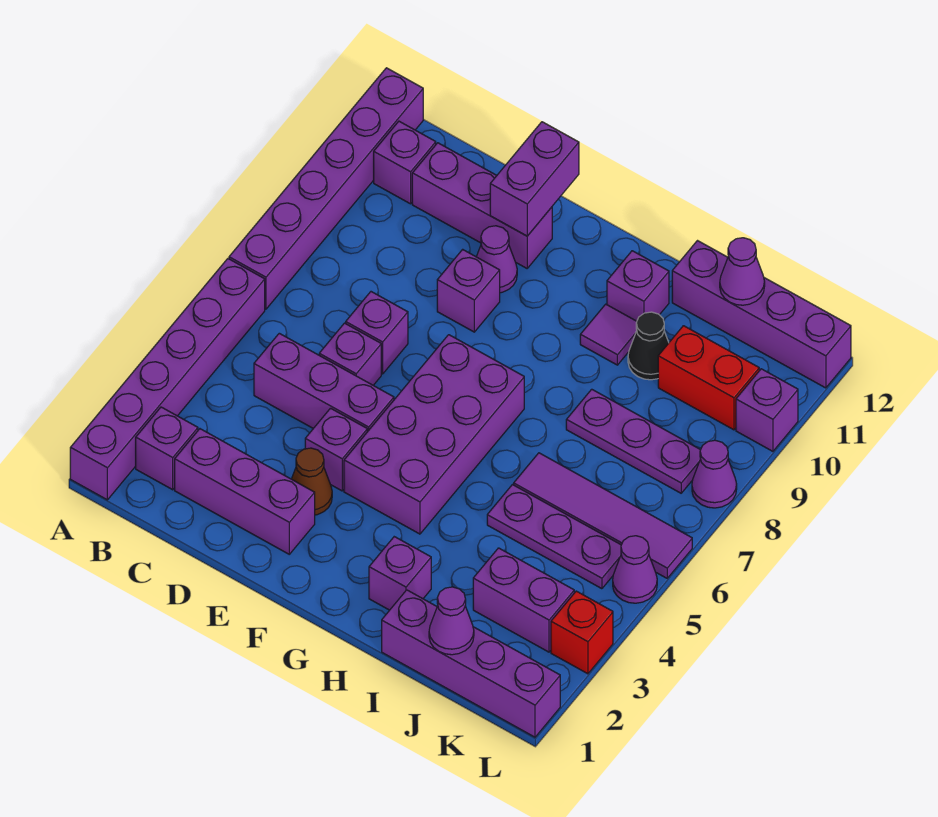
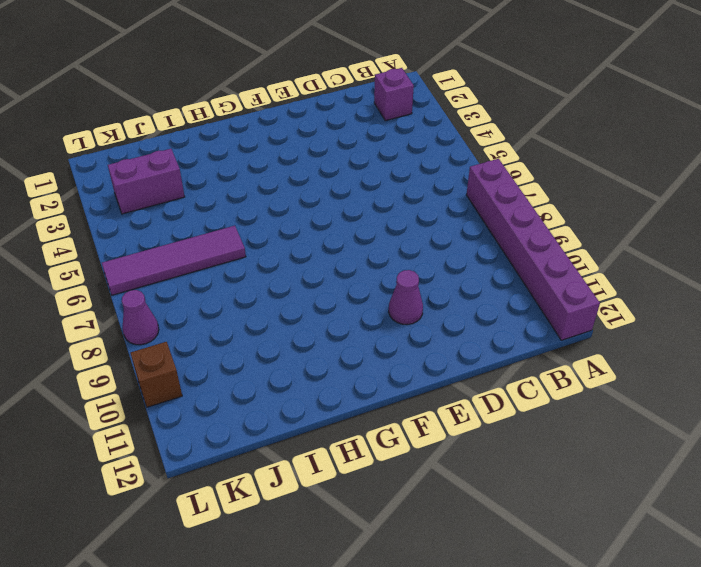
brown brick L10 level 1 -> purple brick L10 level 1
none -> purple brick A1:A6 level 1
none -> purple brick B11 level 1
none -> purple brick C2:E2 level 1
none -> purple brick C5:E5 level 1

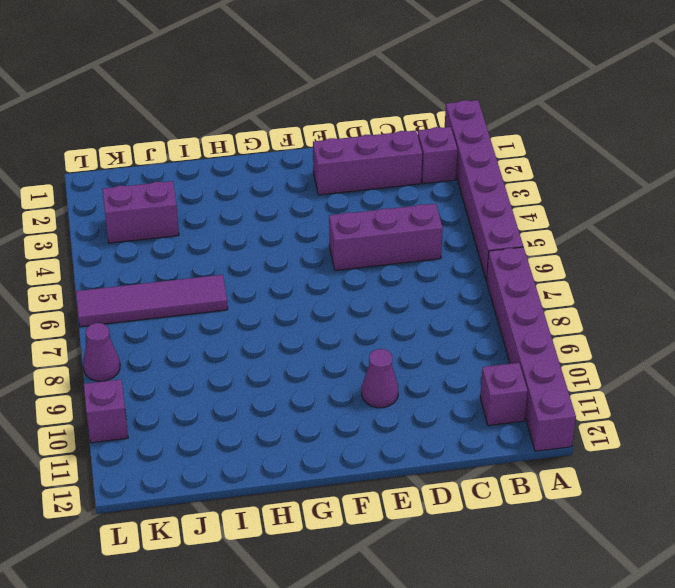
none -> purple brick C11:E11 level 1
none -> purple brick D6 level 1
none -> purple brick D7 level 1
none -> brown cone E3 level 1

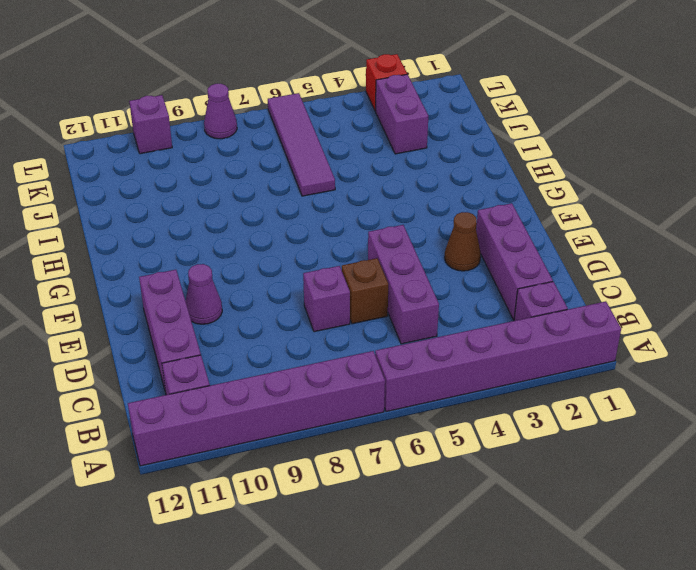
brown brick D6 level 1 -> purple brick D6 level 1
none -> purple brick E4 level 1
none -> purple brick E9 level 1
none -> purple brick F4:G7 level 1
none -> purple brick H2 level 1

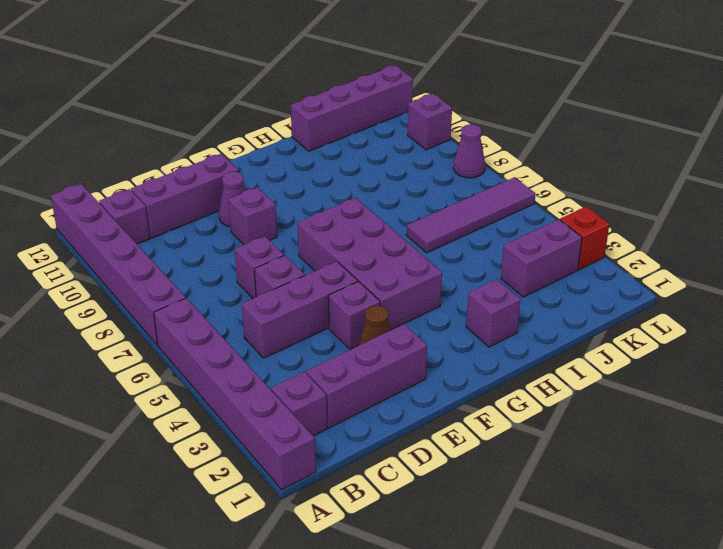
none -> purple tile H10 level 1
none -> purple brick H11 level 1
none -> purple brick I1:L1 level 1
none -> purple plate I5:K5 level 1

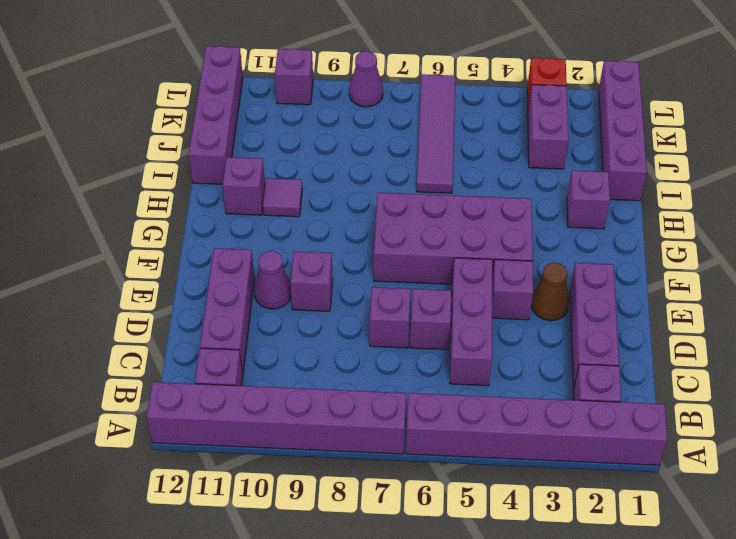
none -> purple plate I5:K5 level 1
none -> purple plate I8:K8 level 1
none -> black cone I10 level 1
none -> red brick J10:K10 level 1

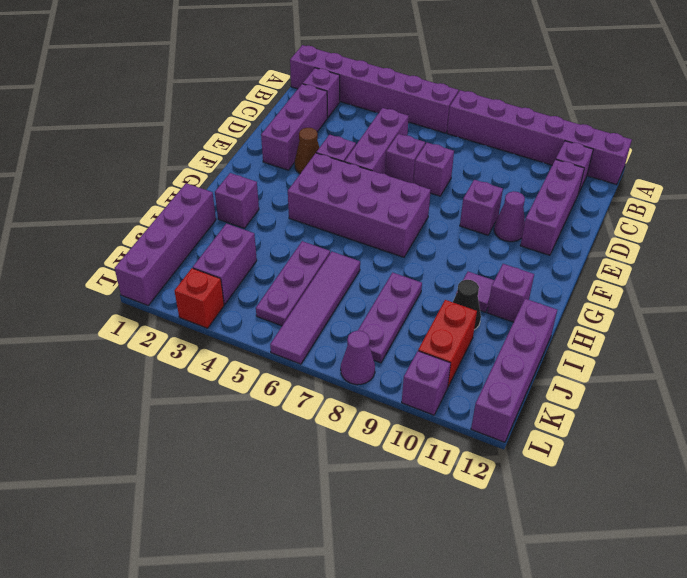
none -> purple cone L5 level 1
none -> purple brick E11:E12 level 2
none -> purple cone J1 level 2
none -> purple cone J12 level 2

